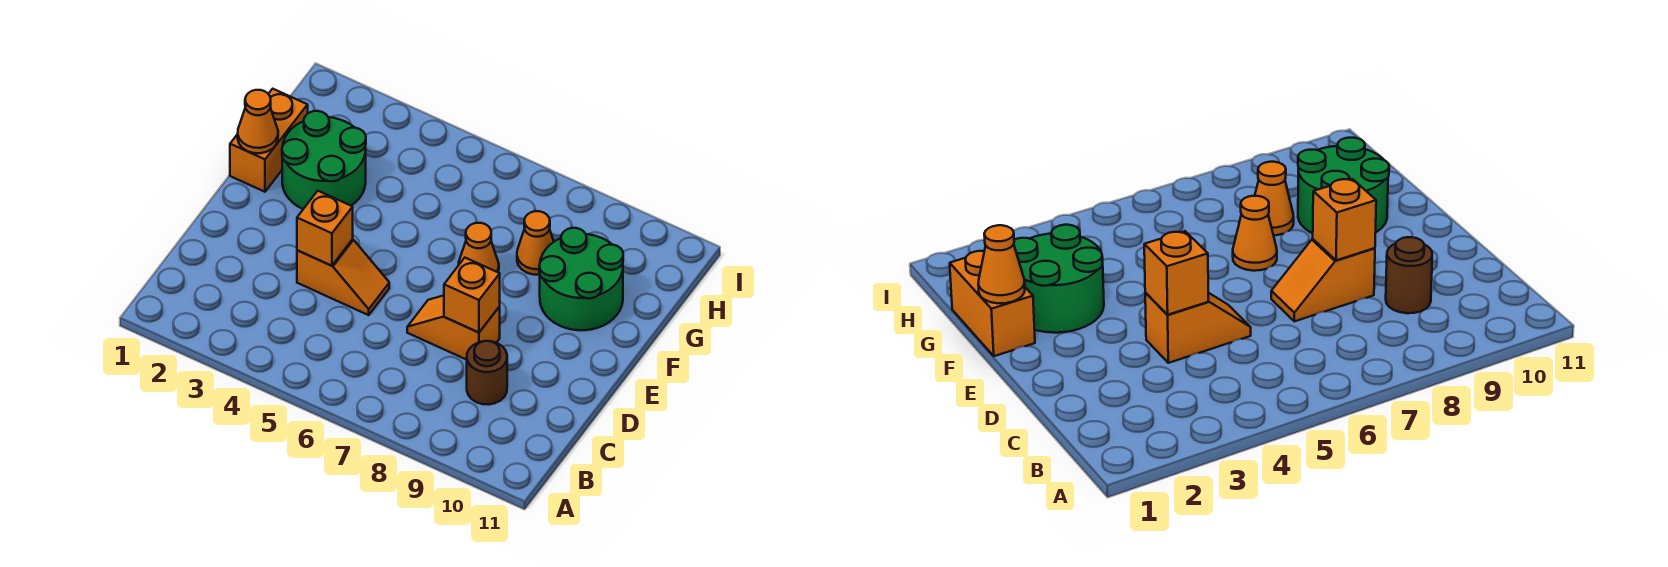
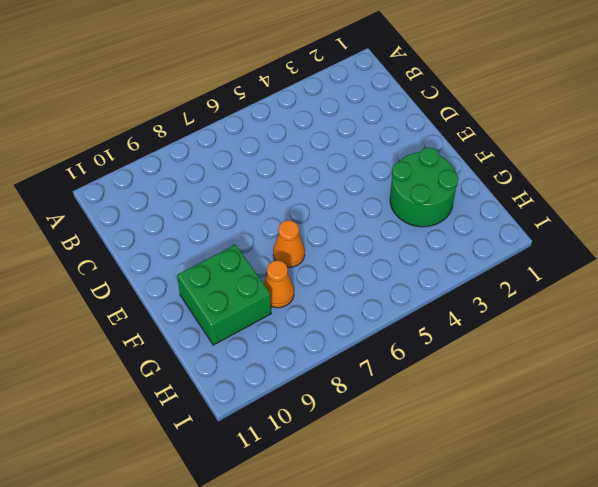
green brick F9:G10 level 1 -> green round brick F9:G10 level 1
none -> brown round brick C9 level 1
none -> orange slope D4:D5 level 1 top 4

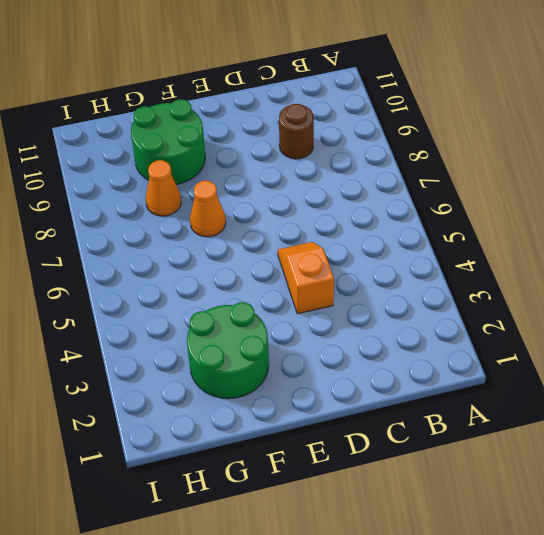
none -> orange slope D7:D8 level 1 top 8
none -> orange brick F1:G1 level 1

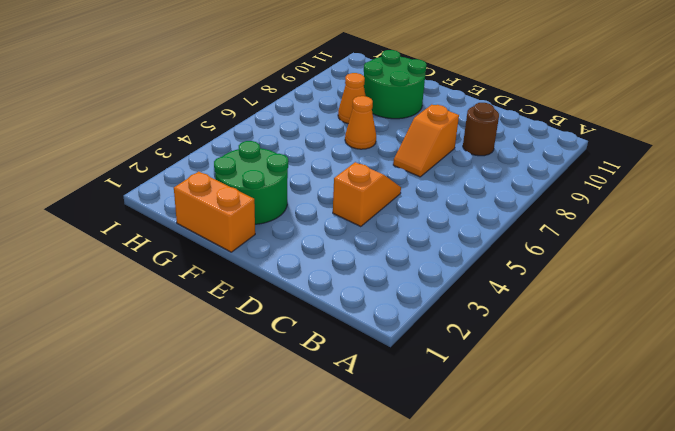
none -> orange brick D4 level 2
none -> orange brick D8 level 2

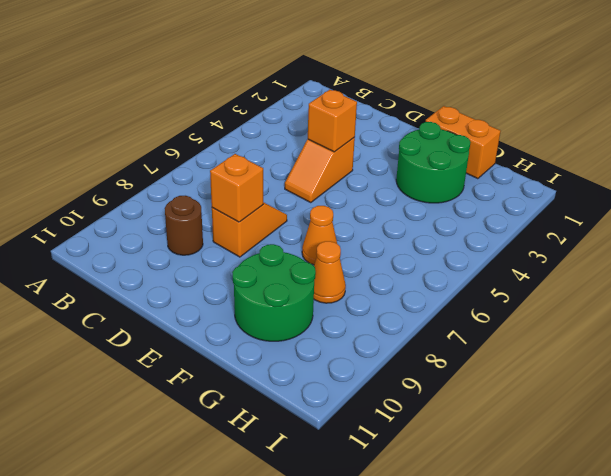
none -> orange cone F1 level 2

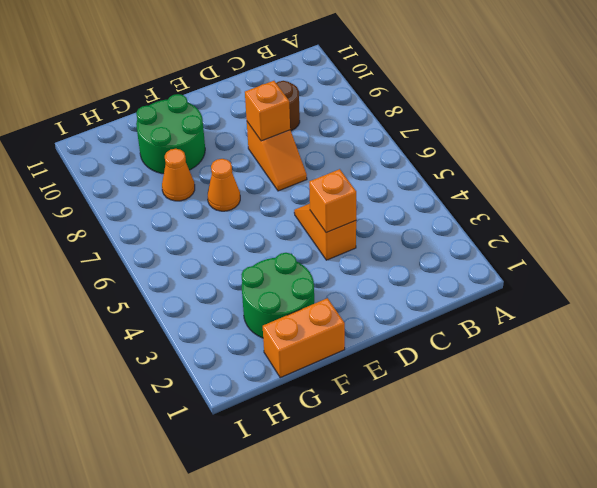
none -> orange cone F1 level 2

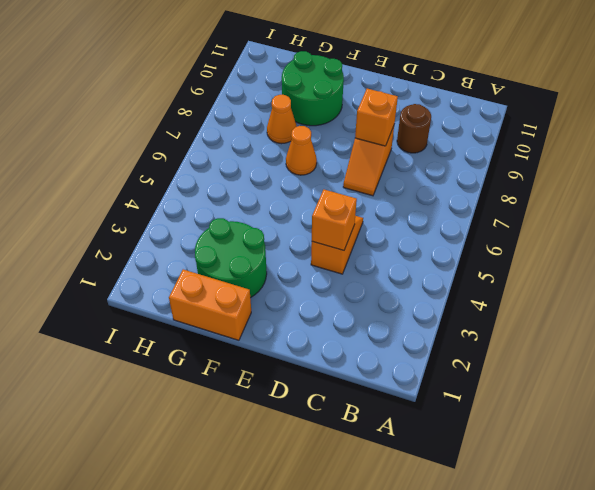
none -> orange cone F1 level 2

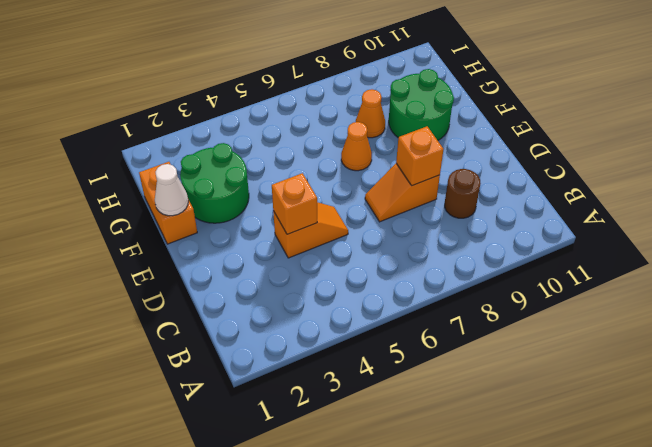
white cone F1 level 2 -> orange cone F1 level 2

